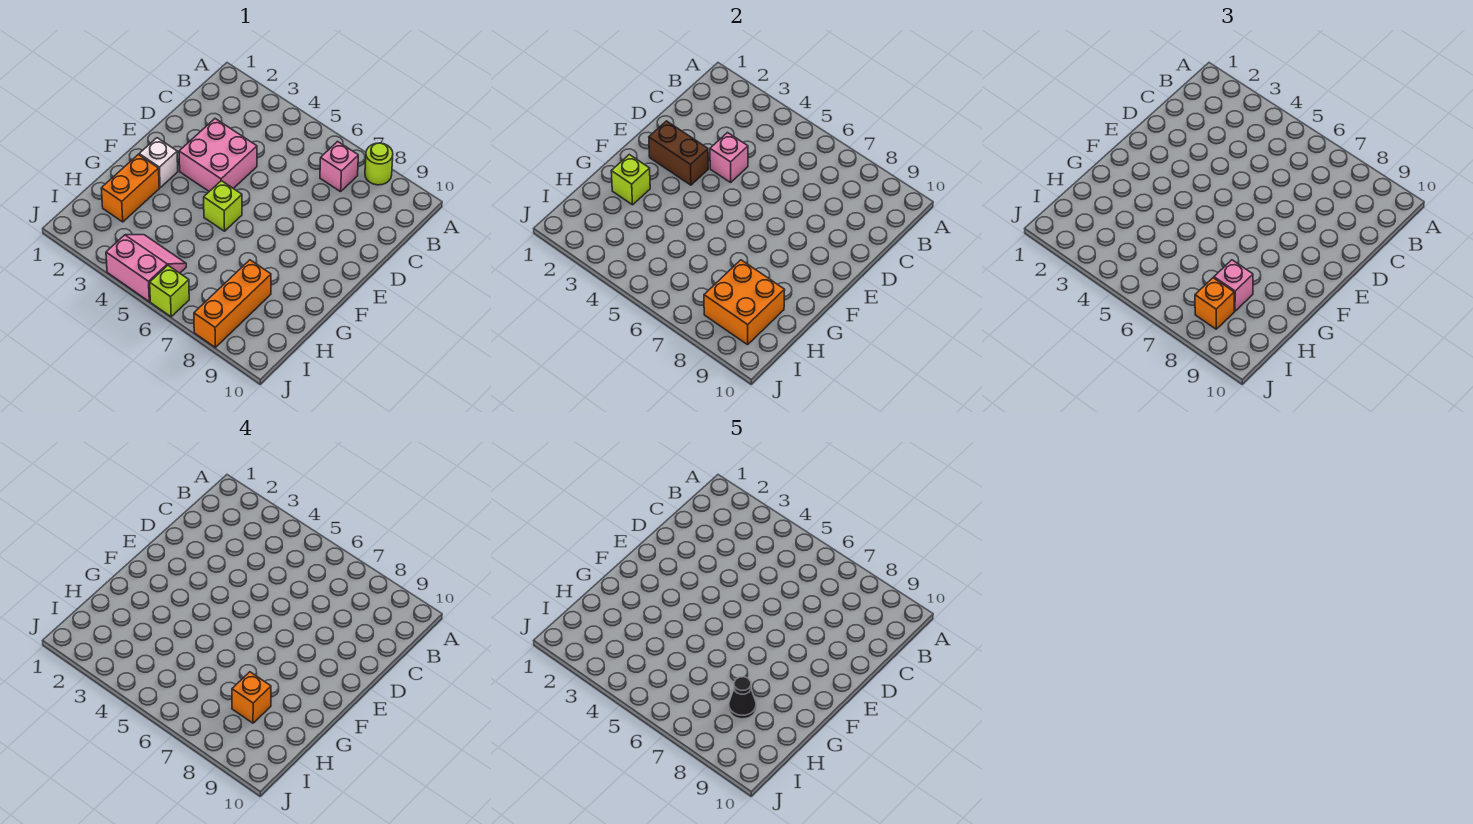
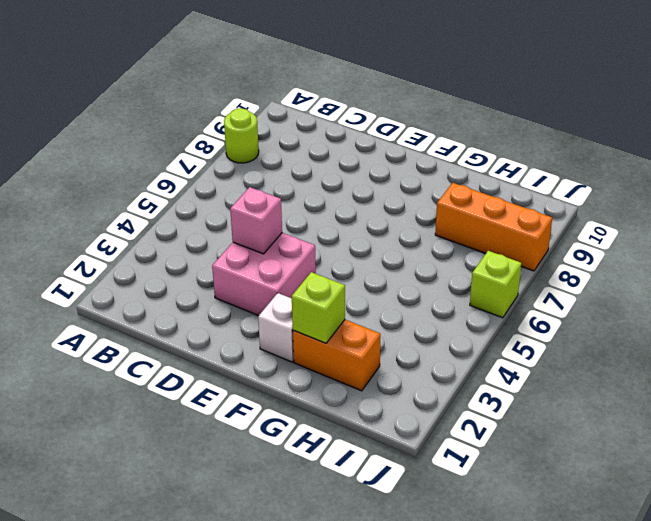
none -> pink brick B7 level 1
none -> lime brick F5 level 1
none -> pink slope I4:J5 level 1 top J

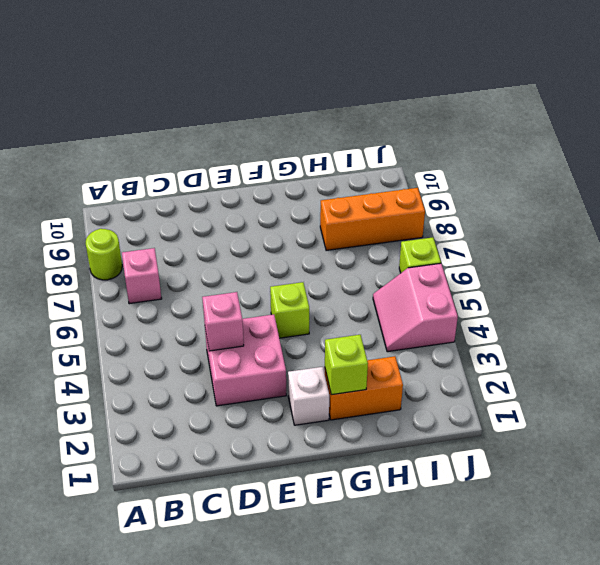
none -> brown brick E2:E3 level 2
none -> orange brick H8:I9 level 2
none -> pink brick H8 level 3

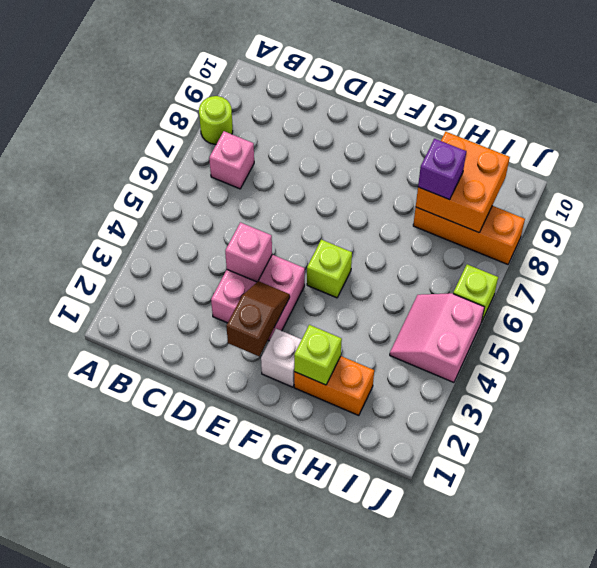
brown slope E2:E3 level 2 top 2 -> brown brick E2:E3 level 2
purple brick H8 level 3 -> pink brick H8 level 3
none -> orange brick I8 level 3
none -> orange brick H8 level 4
none -> black cone H8 level 5

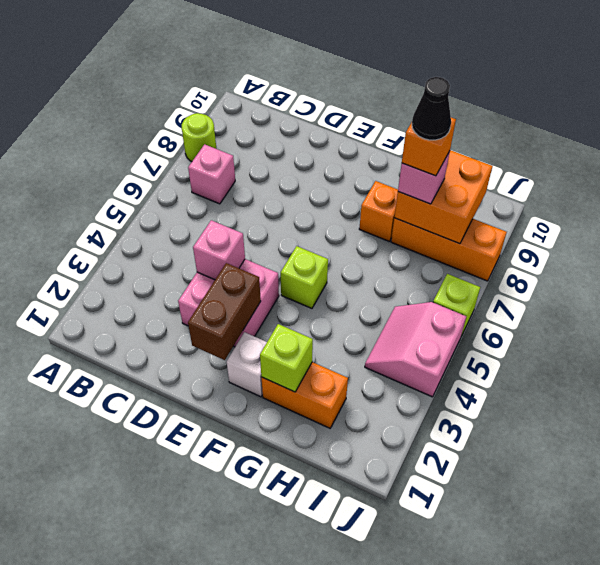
orange brick G8 level 1 -> orange brick I8 level 3

